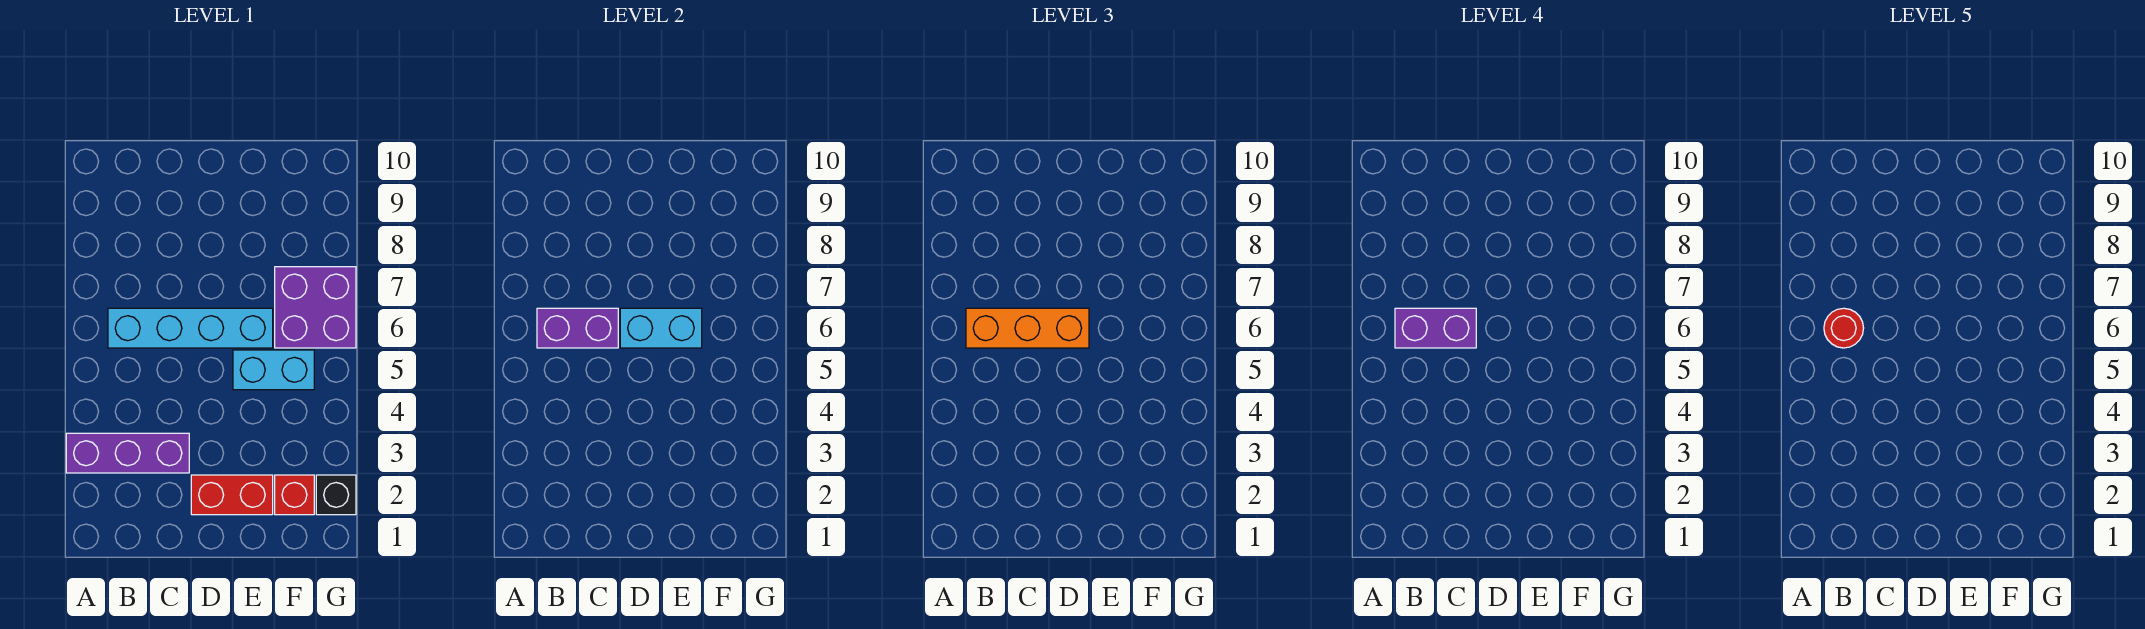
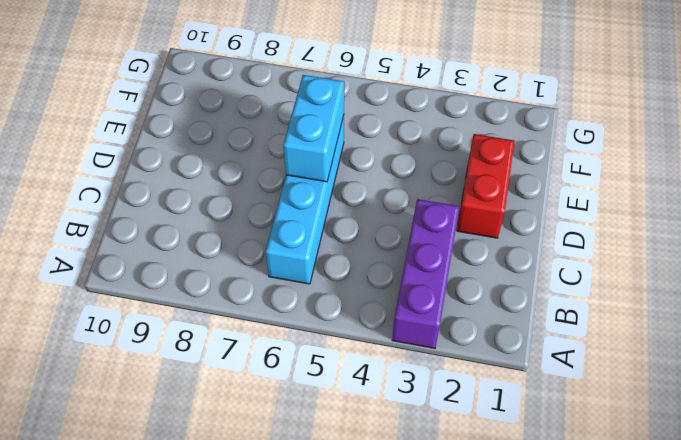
none -> cyan brick E5:F5 level 1
none -> red brick F2 level 1
none -> purple brick F6:G7 level 1

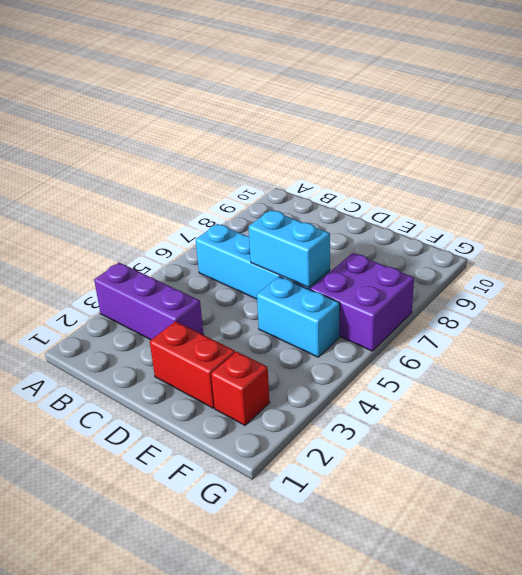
none -> black brick G2 level 1
none -> purple brick B6:C6 level 2
none -> orange brick B6:D6 level 3

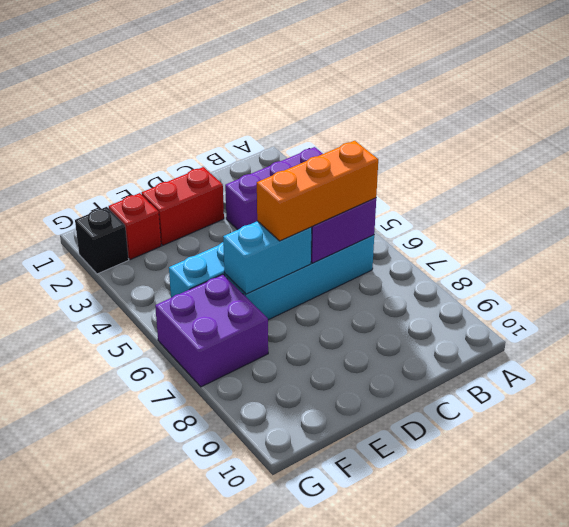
none -> purple brick B6:C6 level 4
none -> red round brick B6 level 5

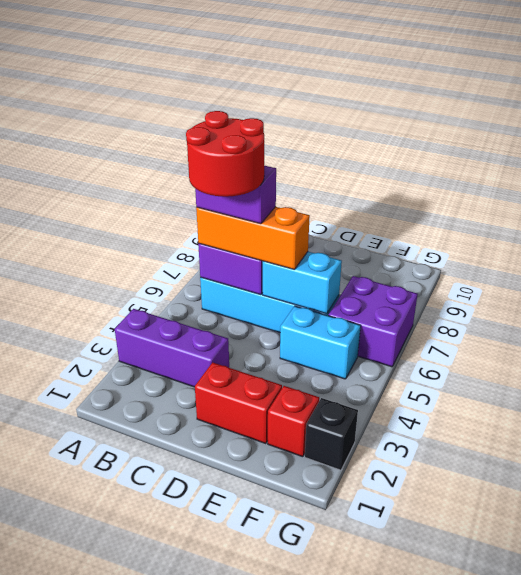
red round brick B5:C6 level 5 -> red round brick B6 level 5

